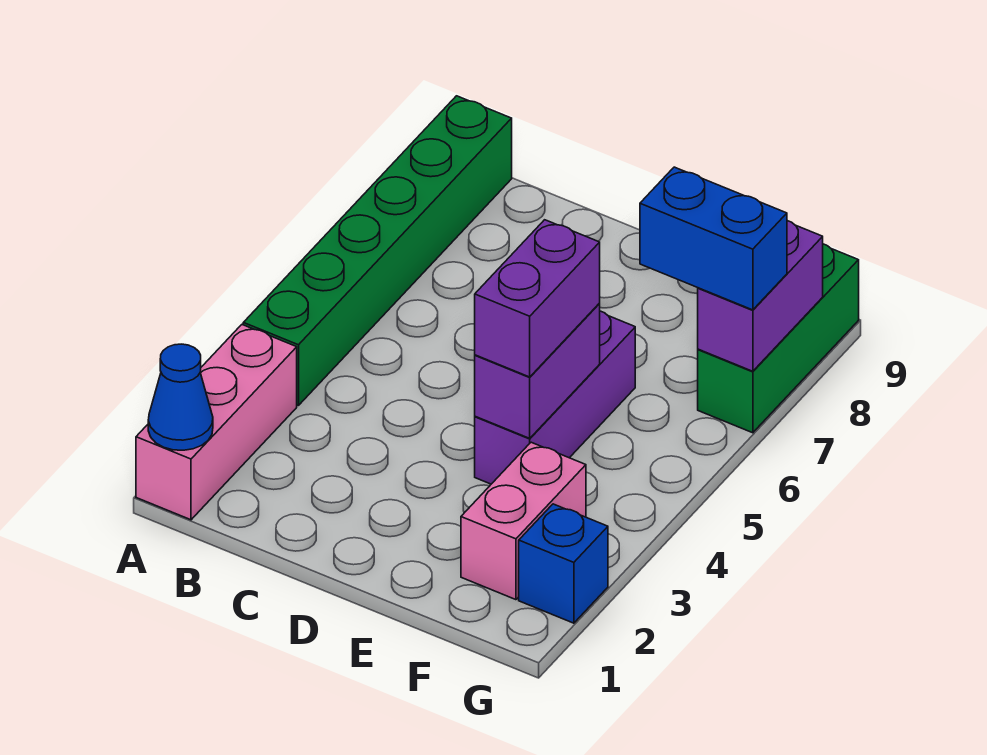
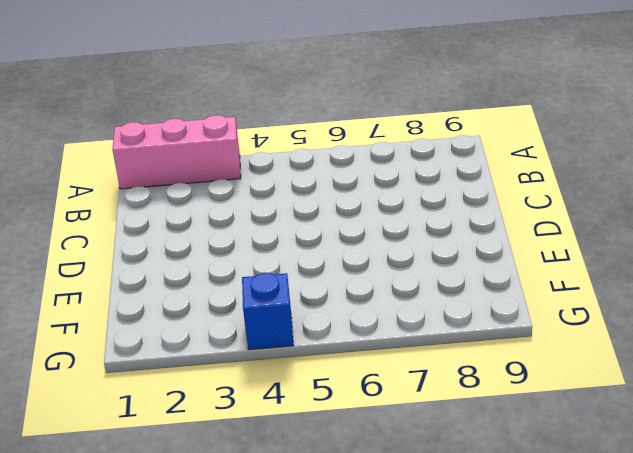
blue brick G4 level 1 -> blue brick G2 level 1
none -> green brick A4:A9 level 1
none -> purple brick E4:E6 level 1

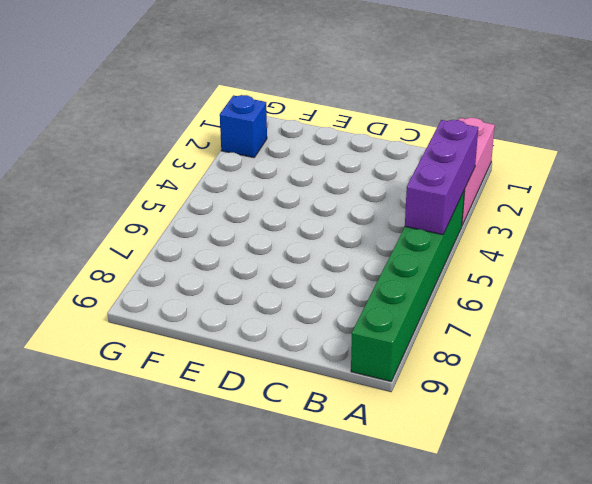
purple brick A3:A5 level 2 -> purple brick E4:E6 level 1
none -> pink brick F2:F3 level 1
none -> green brick G7:G9 level 1

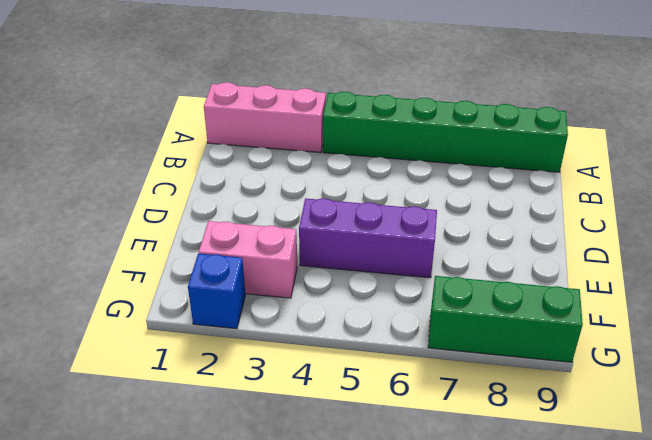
none -> blue cone A1 level 2
none -> purple brick E4:E5 level 2

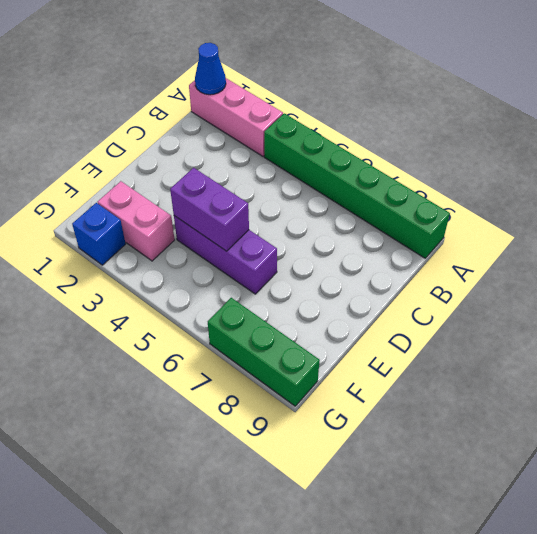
none -> purple brick G7:G8 level 2
none -> purple brick E4:E5 level 3

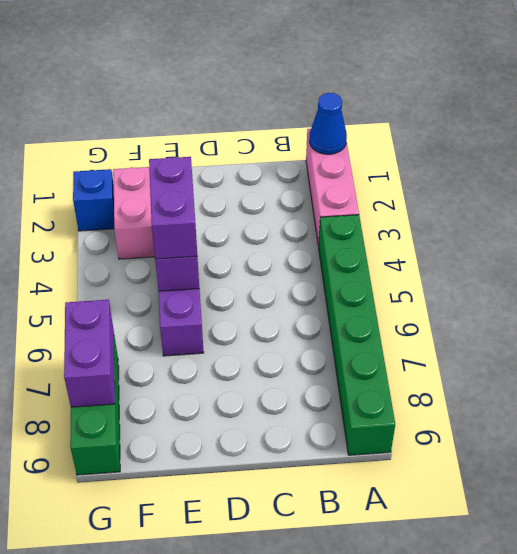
none -> blue brick F7:G7 level 3

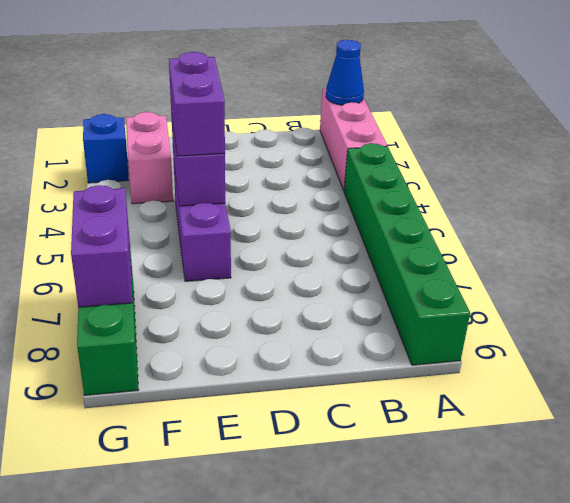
none -> blue brick F7:G7 level 3

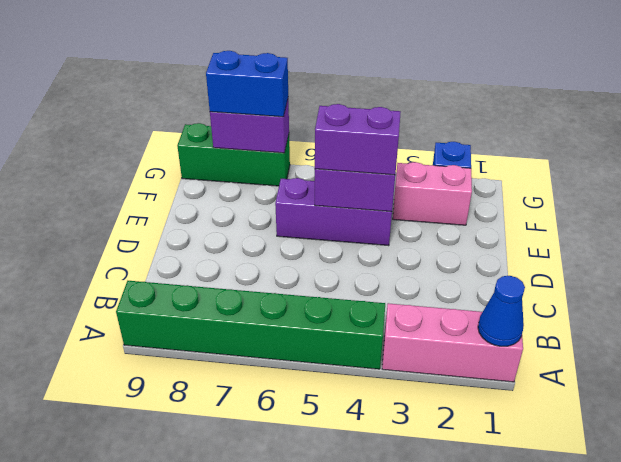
blue brick G7:G8 level 3 -> blue brick F7:G7 level 3

